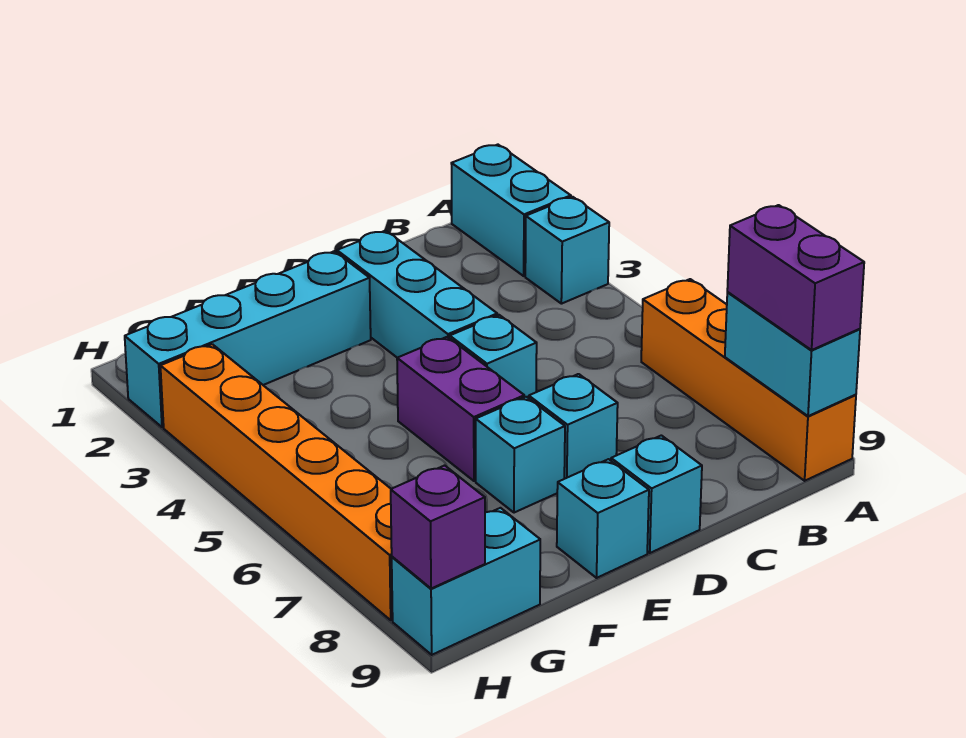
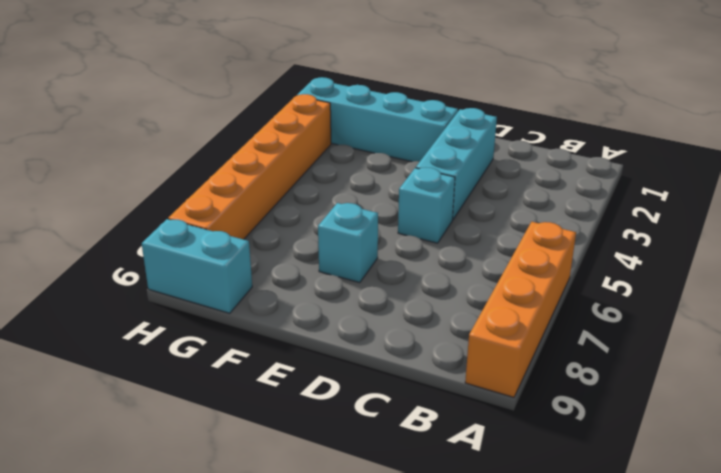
none -> cyan brick A1:A2 level 1
none -> cyan brick A3 level 1
none -> cyan brick D7 level 1

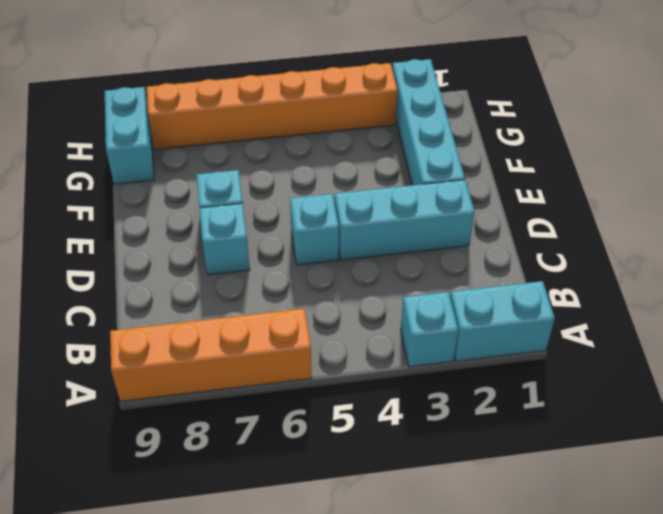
none -> cyan brick D9 level 1
none -> purple brick E5:E6 level 1
none -> cyan brick E9 level 1

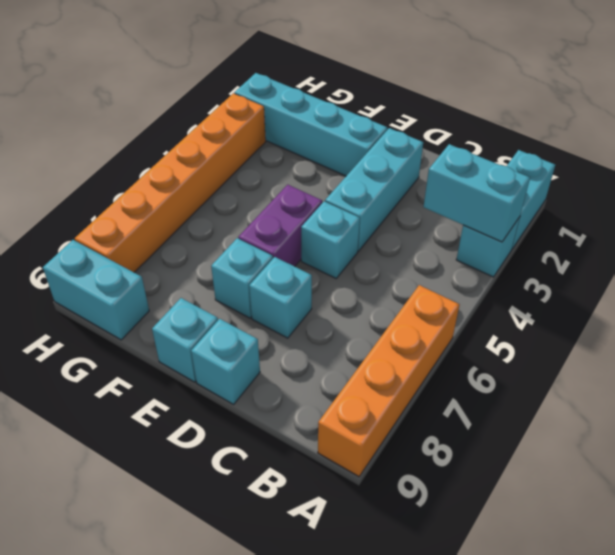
cyan brick A3:B3 level 2 -> cyan brick A8:A9 level 2
none -> purple brick H9 level 2
none -> purple brick A8:A9 level 3

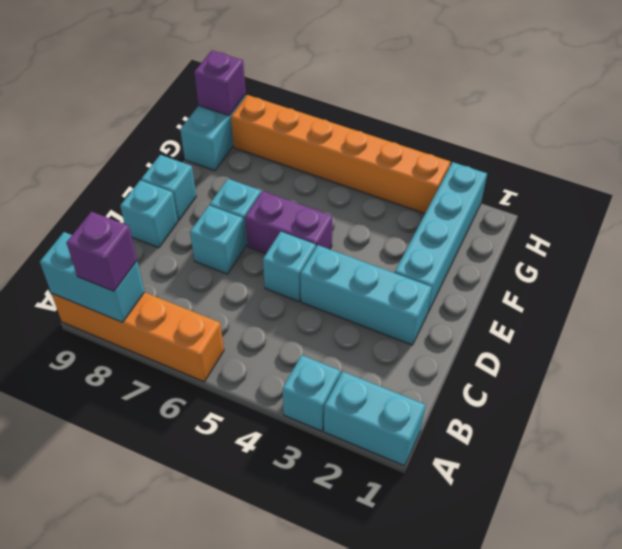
purple brick A8 level 3 -> purple brick A8:A9 level 3

